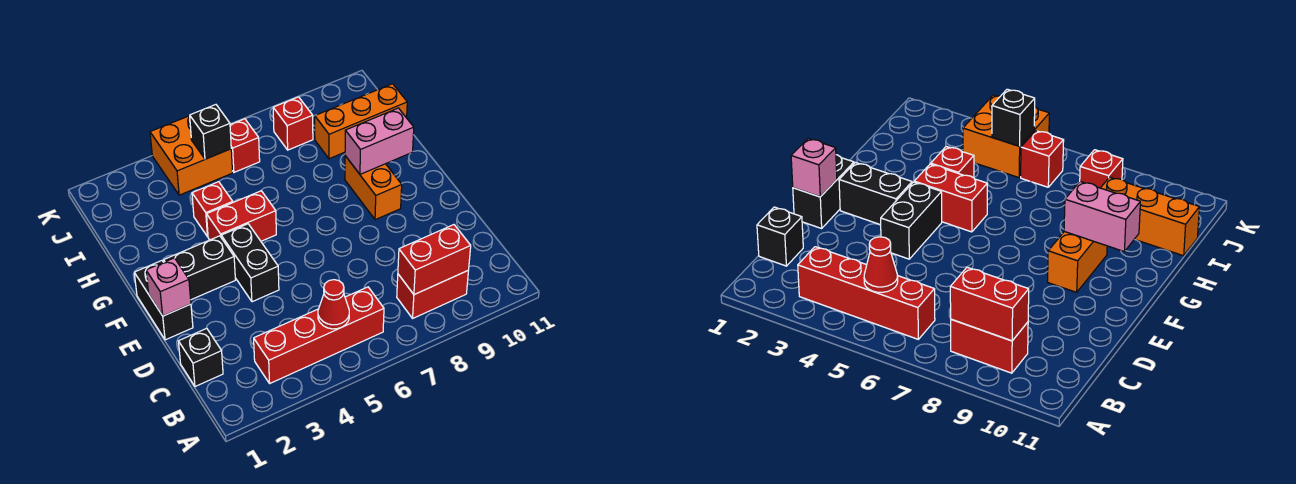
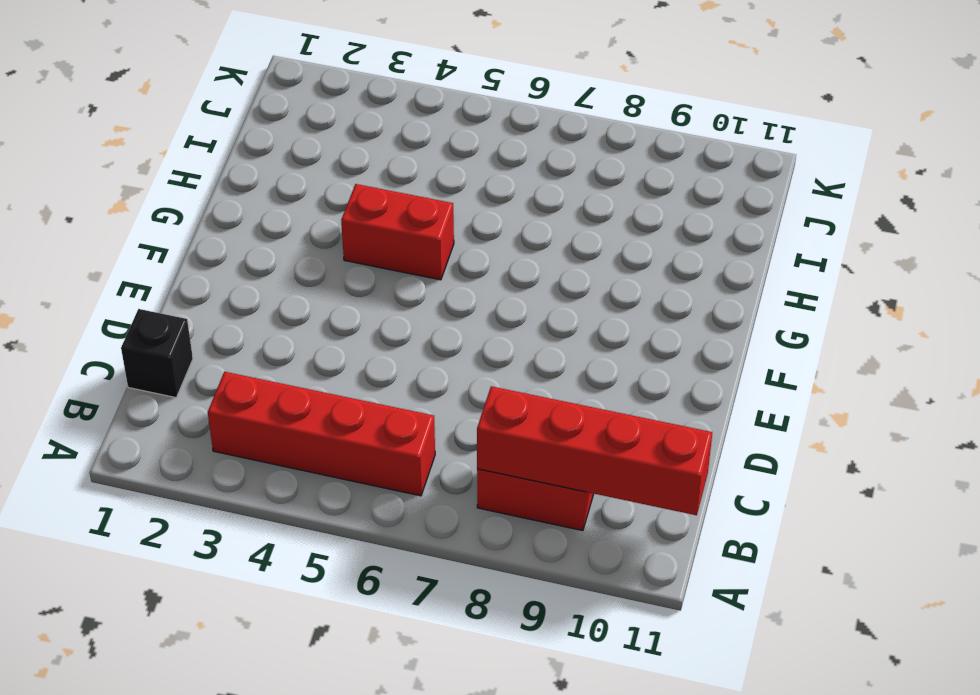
red brick B8:B11 level 2 -> red brick B8:B9 level 2
none -> black brick E1:F1 level 1
none -> black brick E4:F4 level 1
none -> black brick F2:F3 level 1

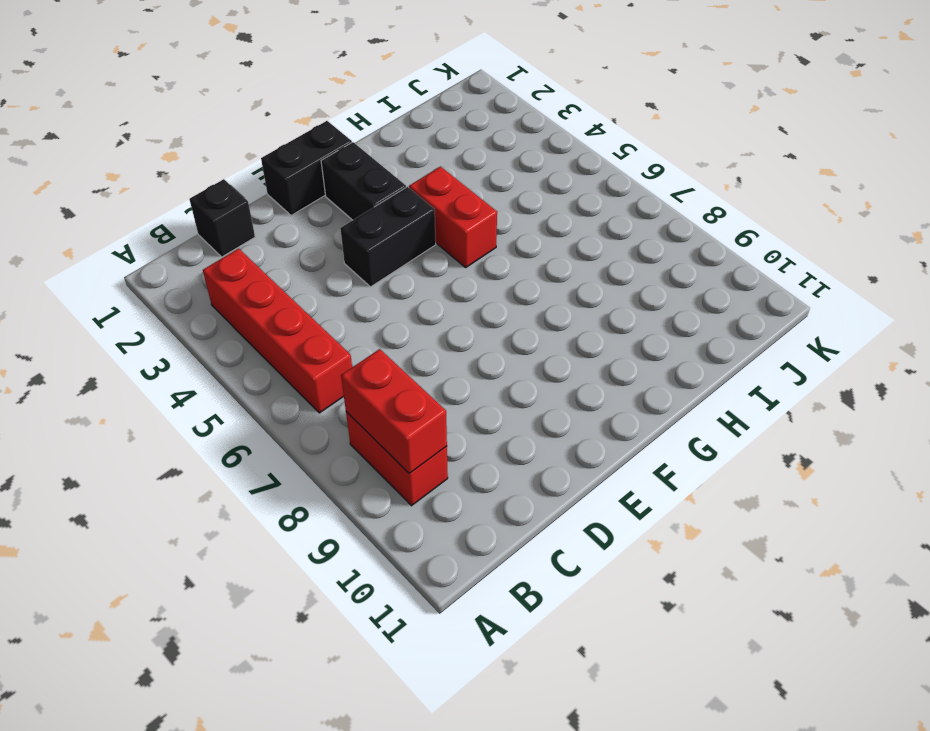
none -> orange brick F9:G9 level 1
none -> red brick H4 level 1
none -> orange brick I9:I11 level 1

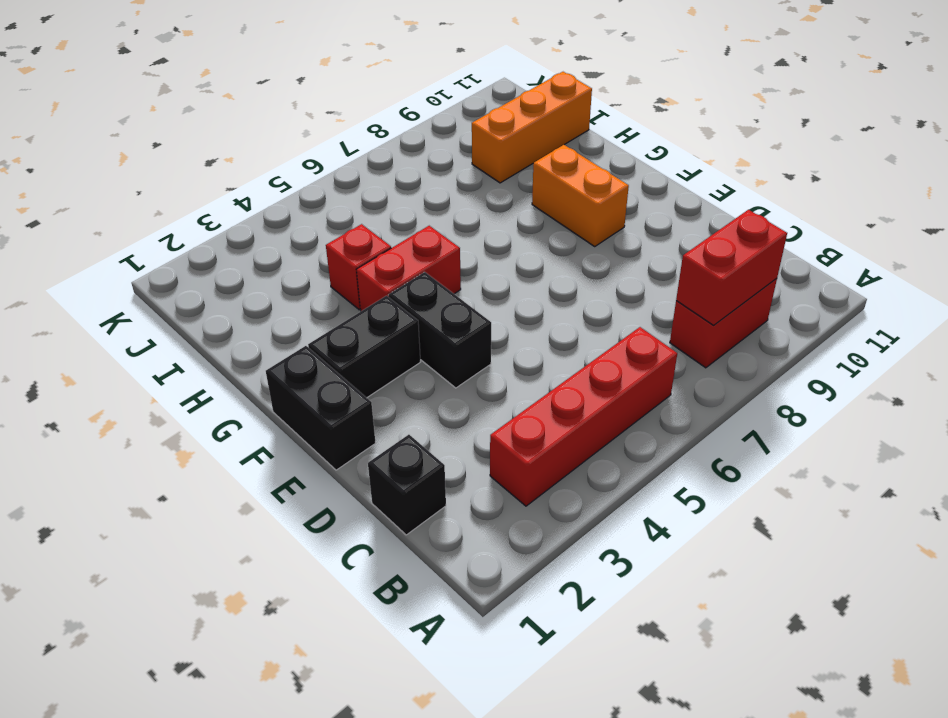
none -> orange brick J4:K5 level 1
none -> red brick J6 level 1
none -> red brick J8 level 1

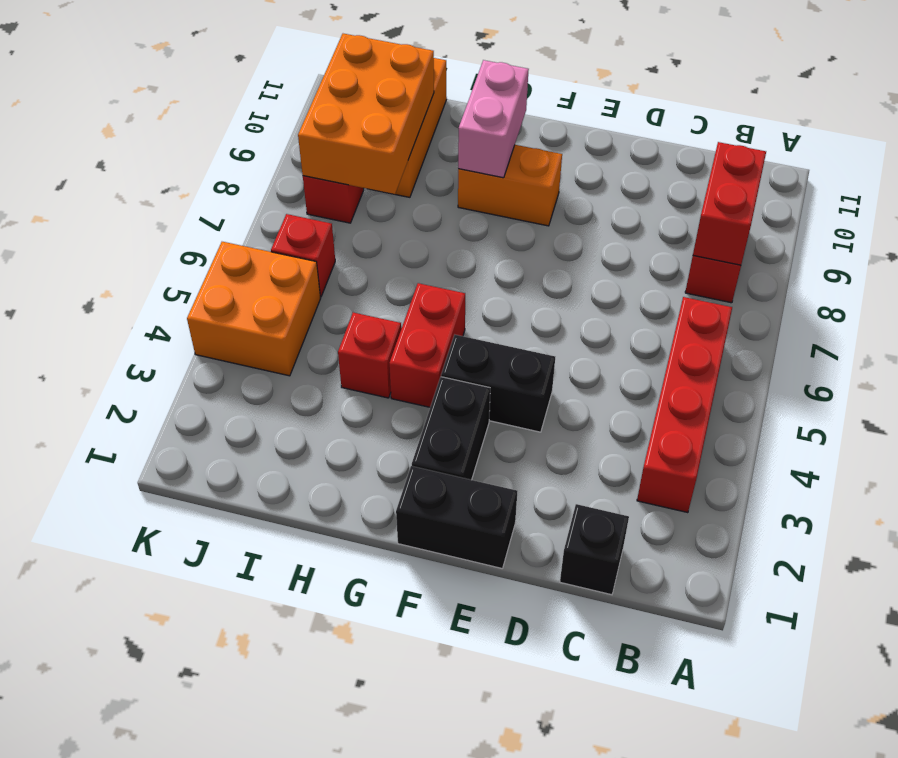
orange brick I8:J10 level 2 -> none
none -> red cone B5 level 2
none -> pink brick E1 level 2
none -> black brick J5 level 2

